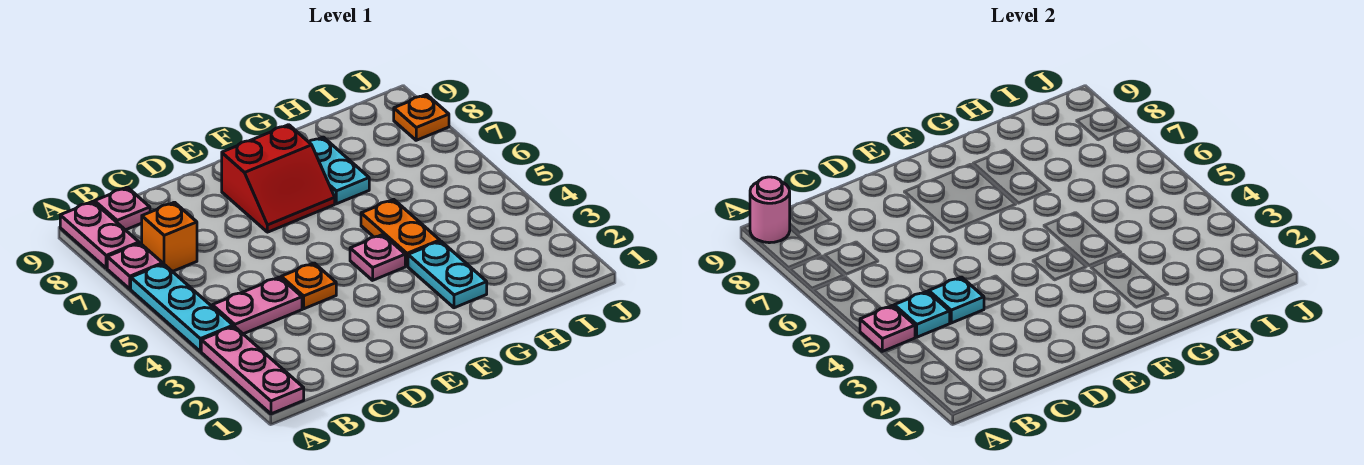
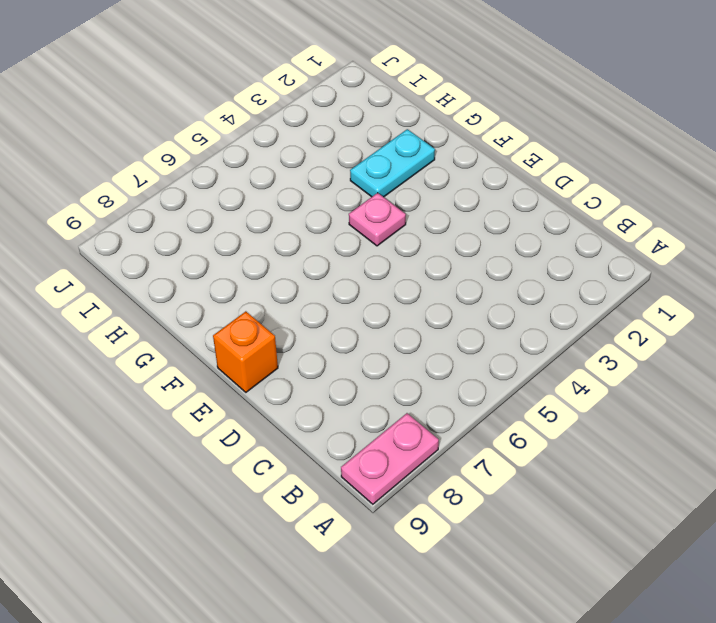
orange brick E9 level 1 -> orange brick B7 level 1
none -> pink plate A1:A3 level 1
none -> cyan plate A4:A6 level 1
none -> pink plate A7 level 1

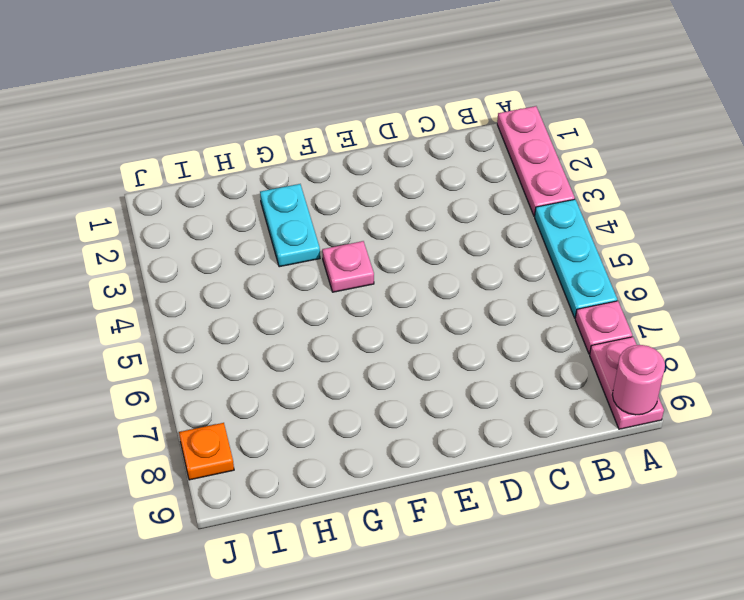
none -> pink plate B4:C4 level 1
none -> orange brick B7 level 1
none -> pink plate B9 level 1

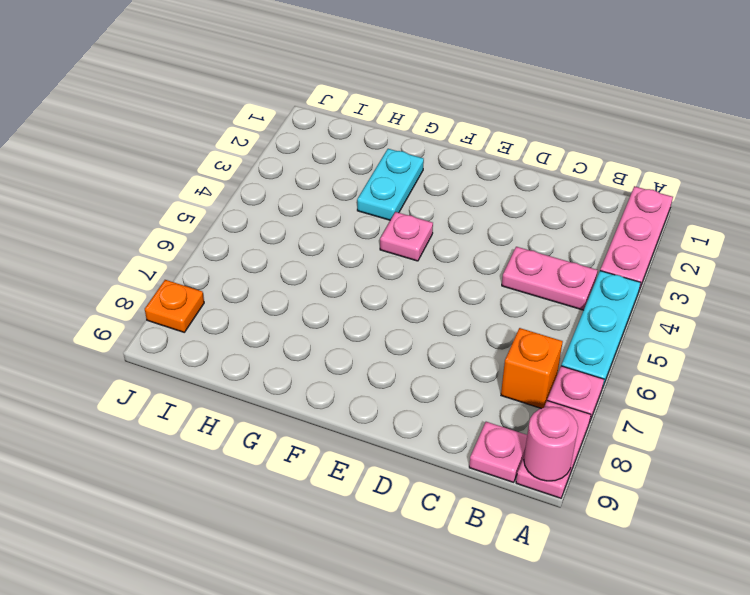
none -> orange plate D4 level 1
none -> red slope E7:F8 level 1 top 8
none -> orange plate G4:G5 level 1

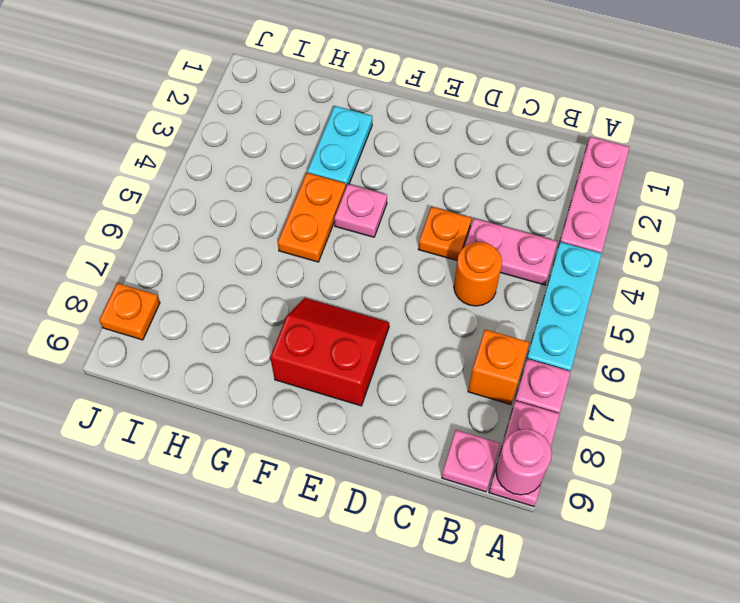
orange round brick C5 level 1 -> none
none -> cyan plate G7:G8 level 1
none -> pink plate A4 level 2
none -> cyan plate B4 level 2

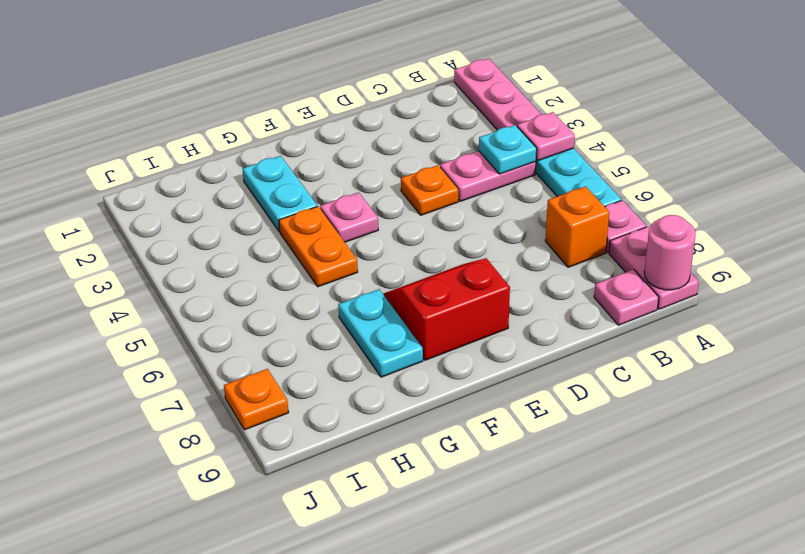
none -> cyan plate C4 level 2

